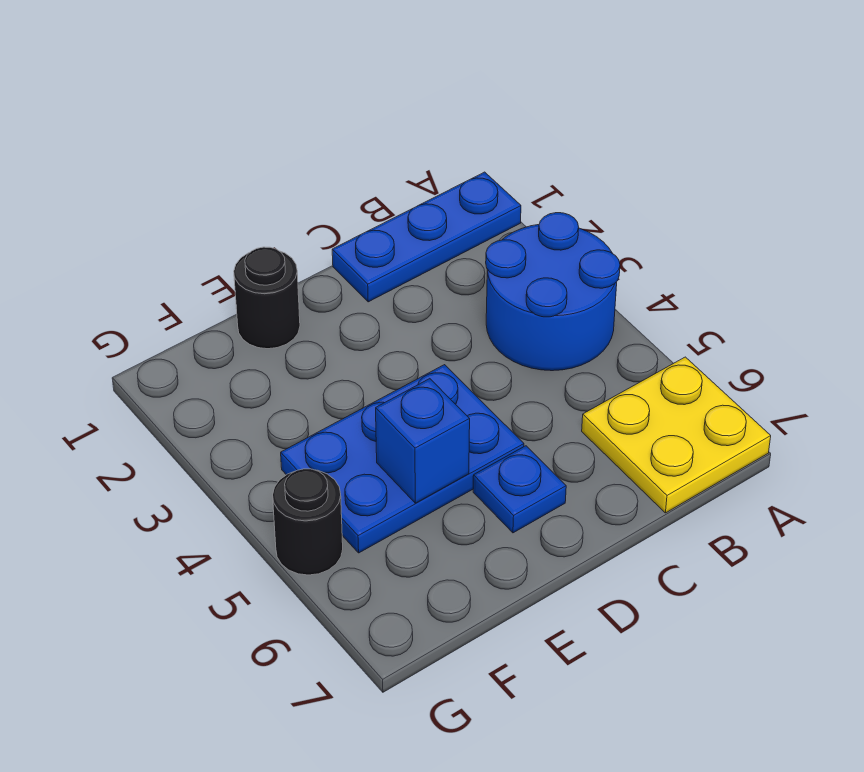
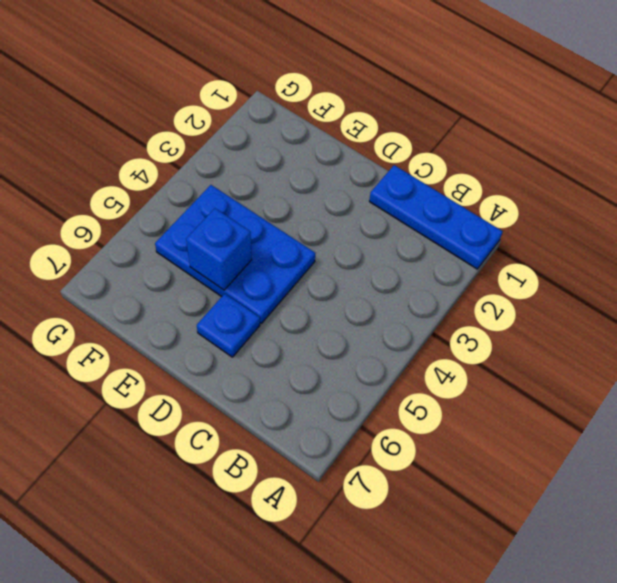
none -> blue round brick A3:B4 level 1
none -> yellow plate A6:B7 level 1

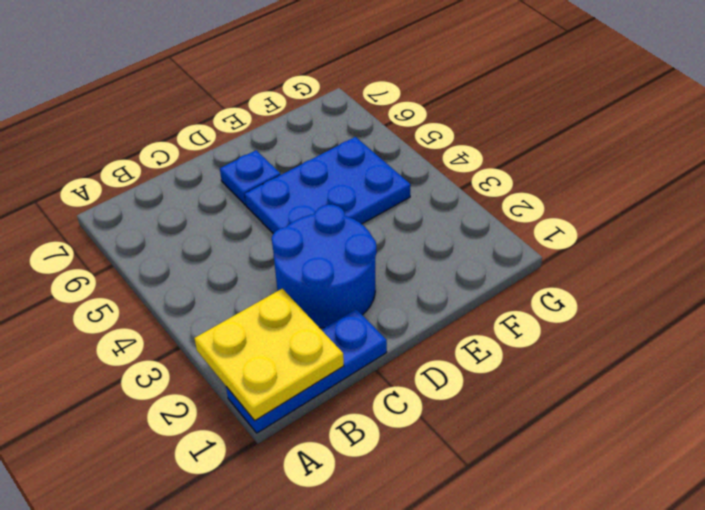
yellow plate A1:B2 level 2 -> yellow plate A6:B7 level 1
blue round brick C2:D3 level 1 -> blue round brick A3:B4 level 1
none -> black round brick E1 level 1
none -> black round brick G5 level 1

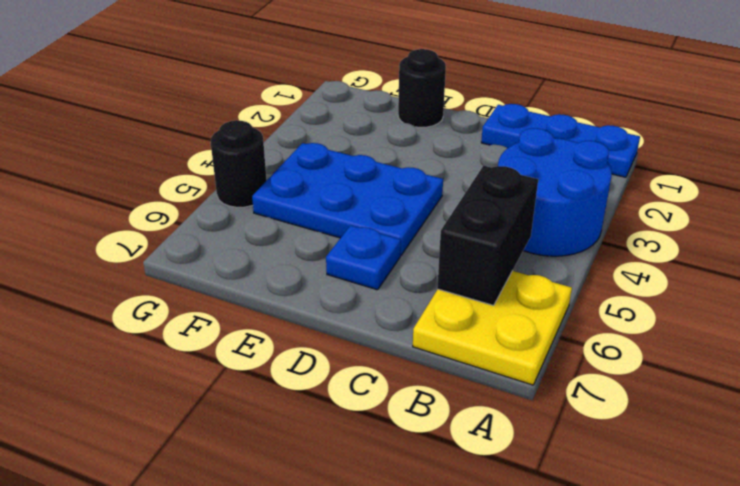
black brick B5:B6 level 2 -> none
none -> blue brick E5 level 2

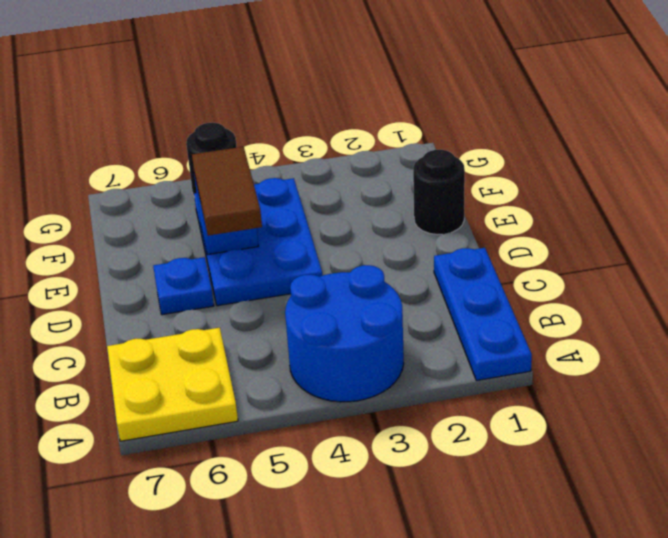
brown tile D5:E5 level 3 -> none

